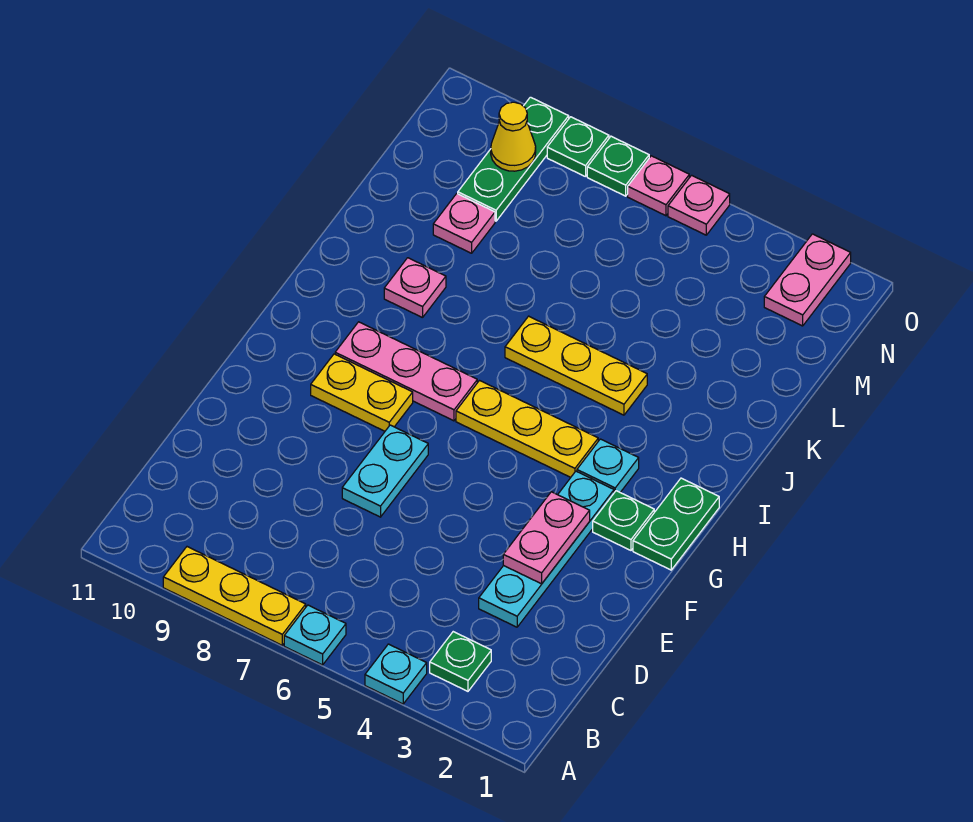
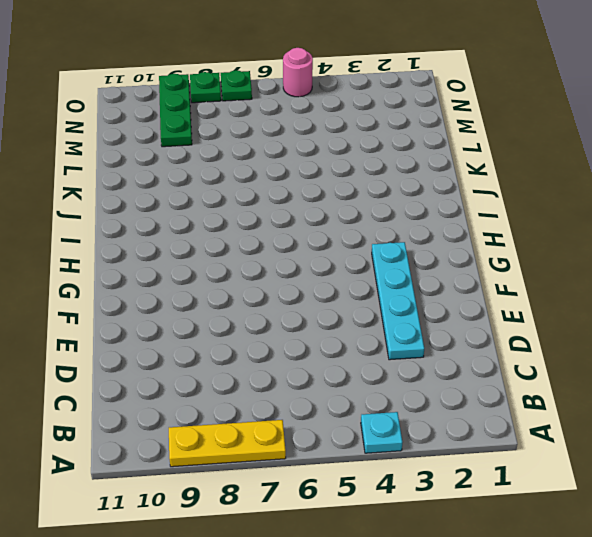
pink round brick O5 level 1 -> pink plate O5 level 1
none -> cyan plate A6 level 1
none -> green plate B3 level 1
none -> cyan plate E7:F7 level 1

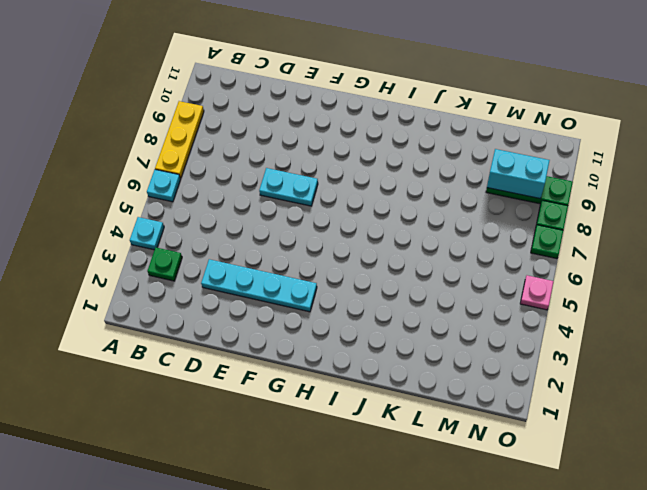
cyan brick M9:N9 level 2 -> yellow cone N9 level 2
none -> green plate G1:H1 level 1
none -> green plate G2 level 1
none -> yellow plate G8:G9 level 1

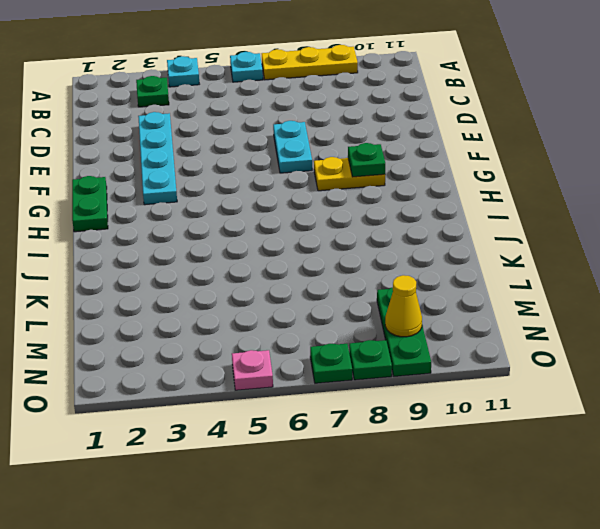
green plate G9 level 2 -> green plate G2 level 1
none -> cyan plate H3 level 1
none -> yellow plate H4:H6 level 1
none -> pink plate H7:H9 level 1

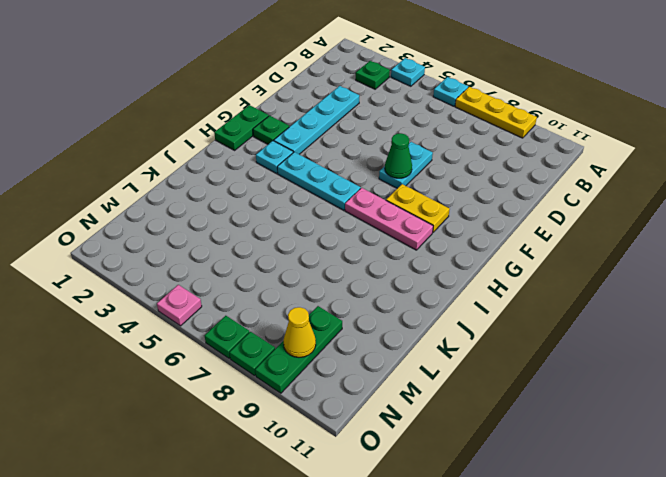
green cone F7 level 2 -> none
cyan plate H4:H6 level 1 -> yellow plate H4:H6 level 1
none -> yellow plate J4:J6 level 1
none -> pink plate J9 level 1
none -> pink plate L9 level 1

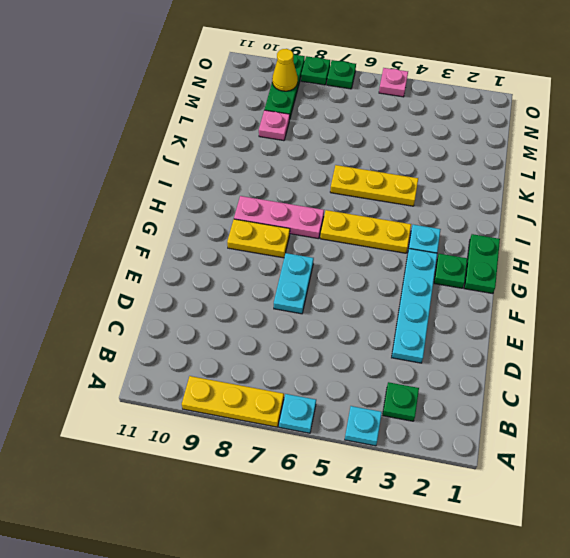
none -> pink plate J9 level 1
none -> pink plate N2:O2 level 1
none -> pink plate O6 level 1

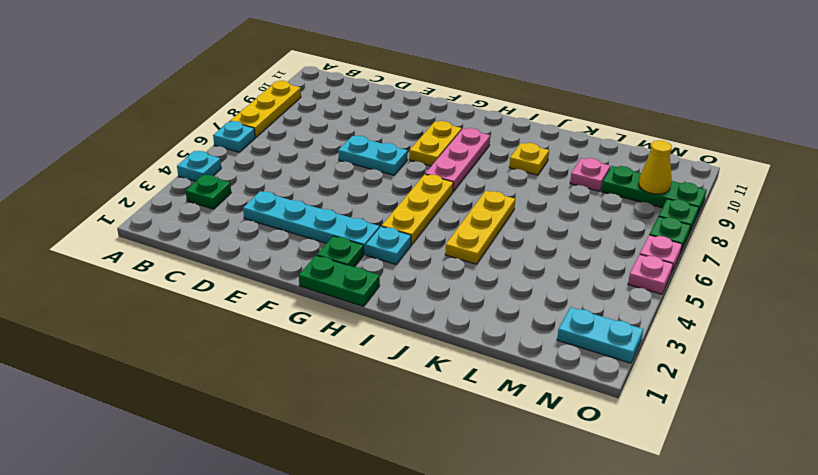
yellow plate J9 level 1 -> pink plate J9 level 1
cyan plate N2:O2 level 1 -> pink plate N2:O2 level 1
none -> pink plate E3:F3 level 2

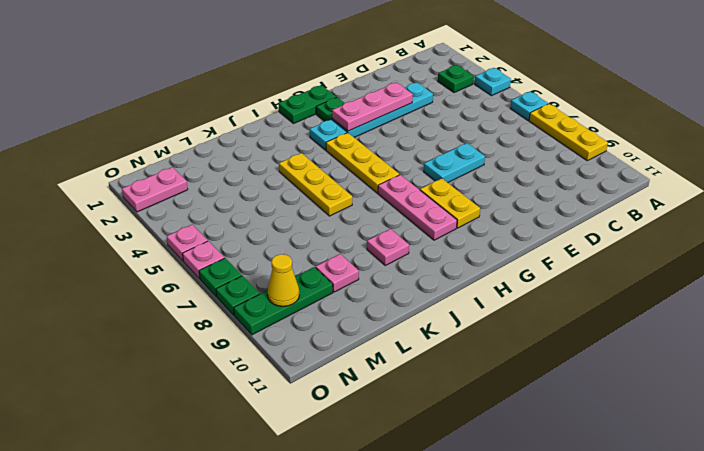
pink plate E3:G3 level 2 -> pink plate E3:F3 level 2

